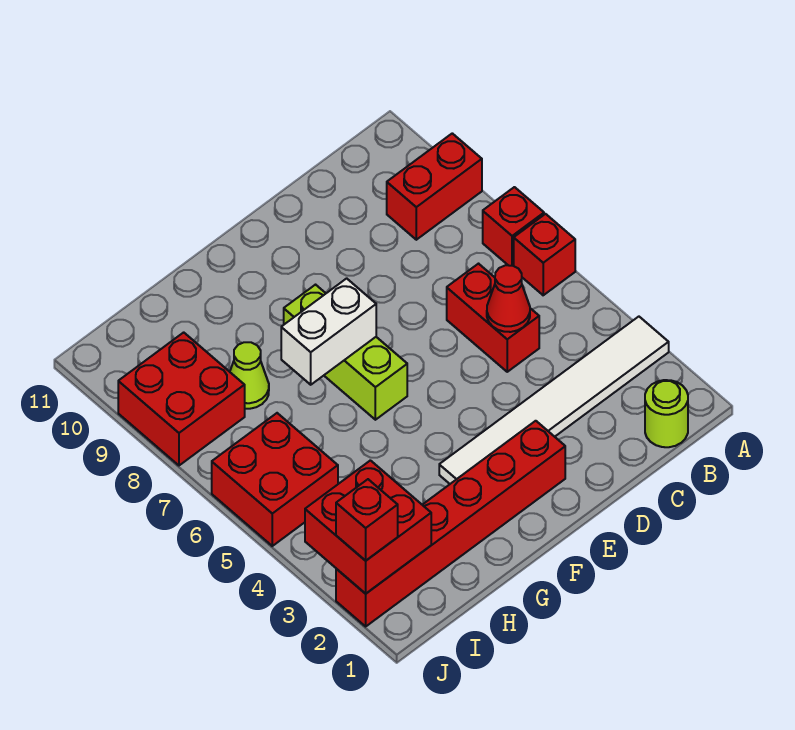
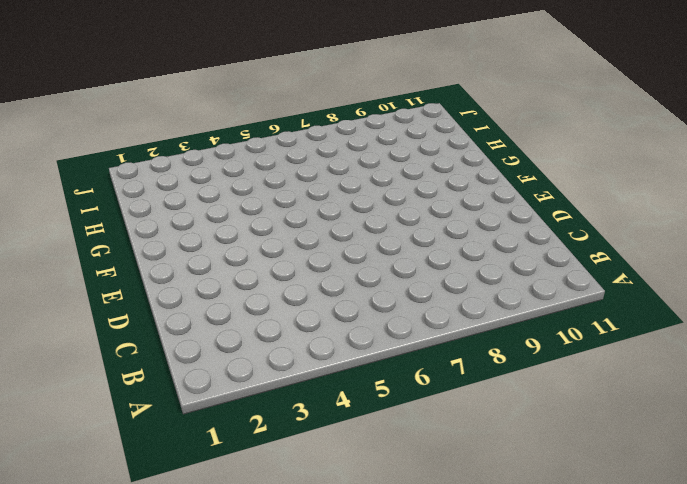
none -> white tile A3:F3 level 1
none -> red brick A6 level 1
none -> red brick A7 level 1

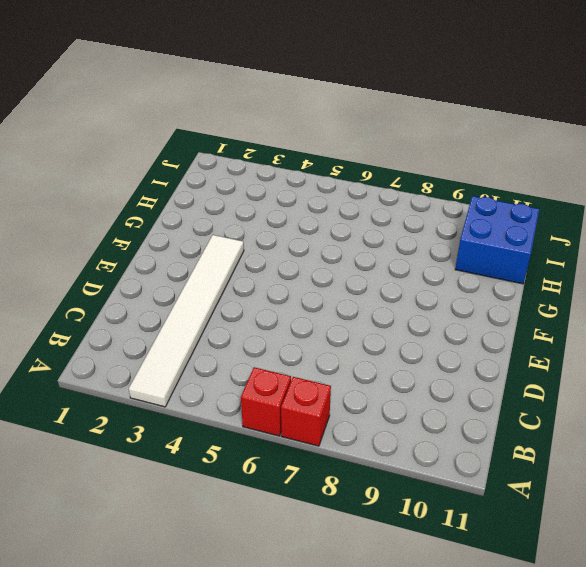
blue brick H10:I11 level 1 -> none
none -> red brick A9:B9 level 1
none -> lime round brick B1 level 1
none -> red brick C5:C6 level 1

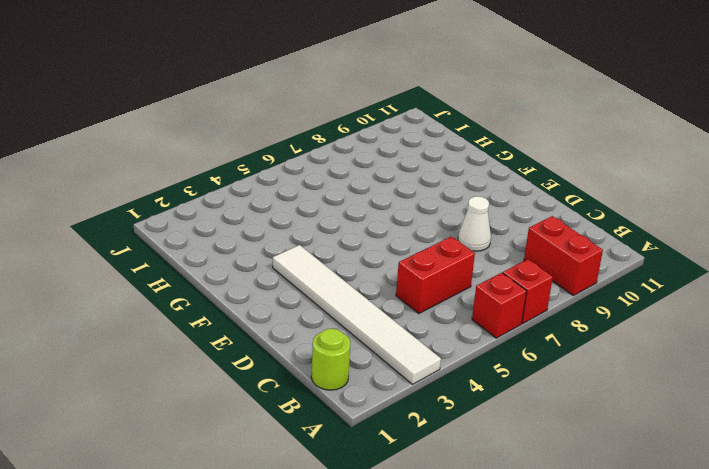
white cone D8 level 1 -> none
none -> red brick E2:J2 level 1
none -> lime brick F6:F8 level 1
none -> lime cone H8 level 1

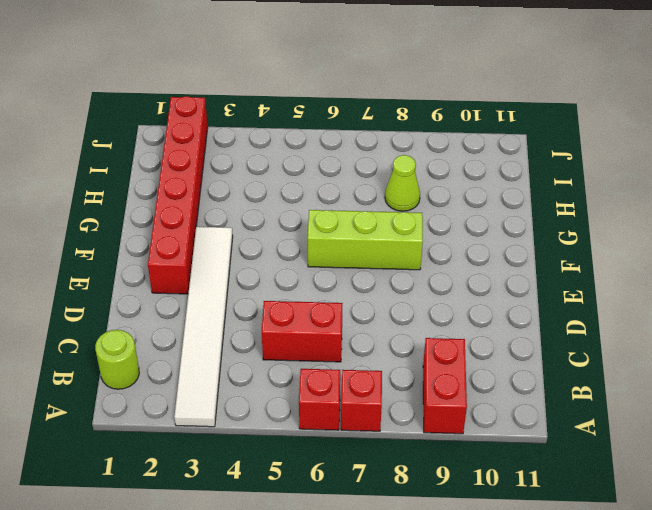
none -> red brick I5:J6 level 1
none -> red brick I8:J9 level 1
none -> red cone C5 level 2

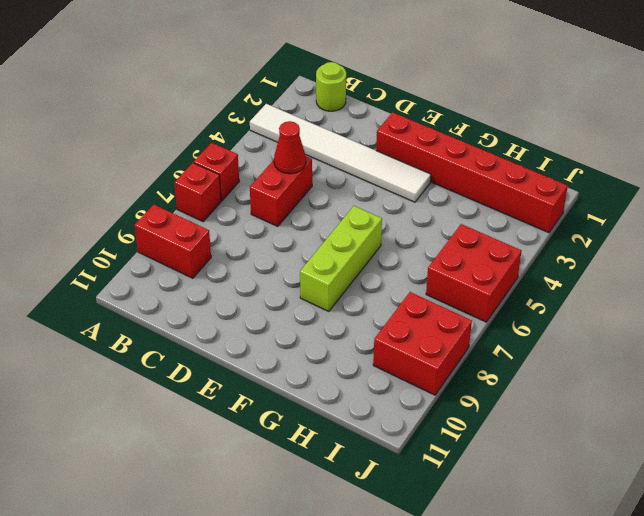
none -> lime cone H8 level 1
none -> white brick F7:G7 level 2
none -> red brick I2:J3 level 2

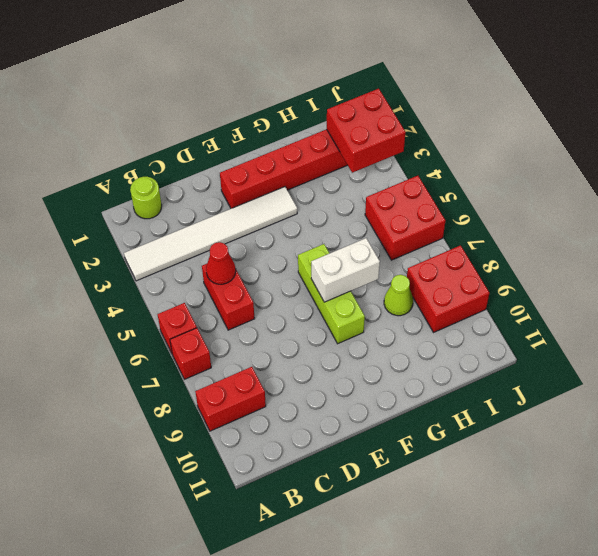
none -> red brick J2 level 3

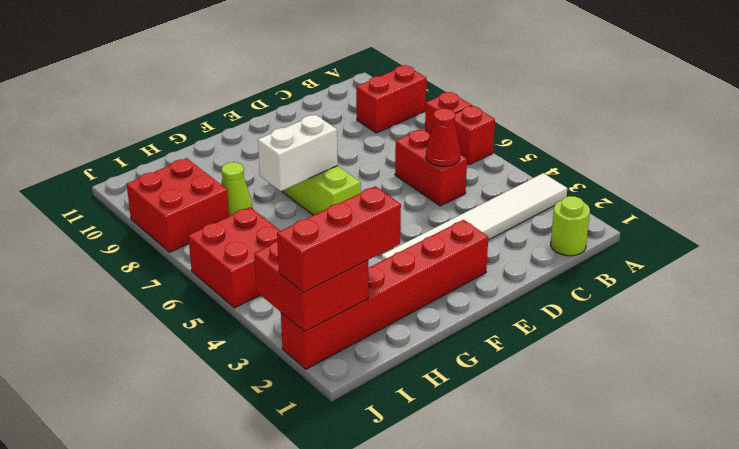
red brick H2:J2 level 3 -> red brick J2 level 3

